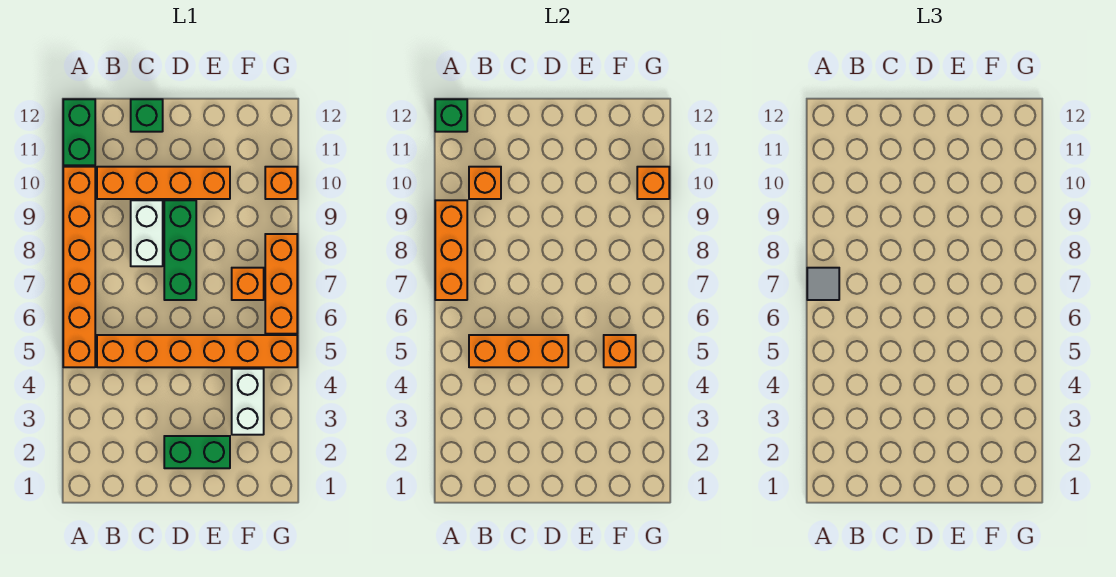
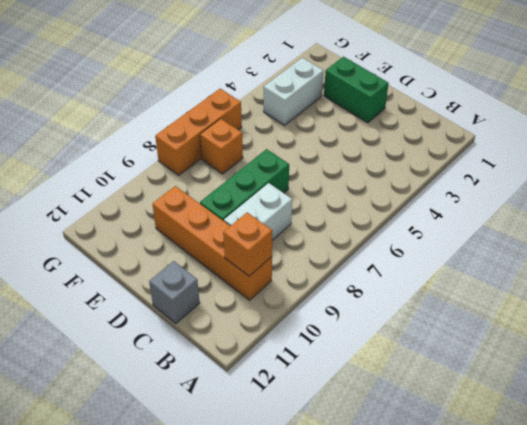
grey brick C12 level 1 -> green brick C12 level 1
none -> orange brick A5:A10 level 1
none -> green brick A11:A12 level 1
none -> orange brick B5:G5 level 1

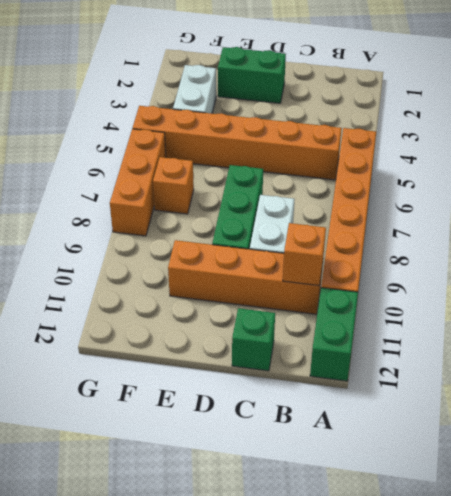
none -> orange brick G10 level 1
none -> orange brick A7:A9 level 2
none -> green brick A12 level 2

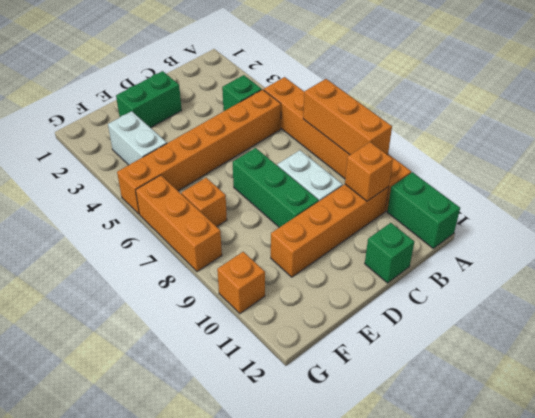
green brick B4 level 1 -> green brick A12 level 2
none -> orange brick B5:D5 level 2
none -> orange brick F5 level 2
none -> orange brick G10 level 2

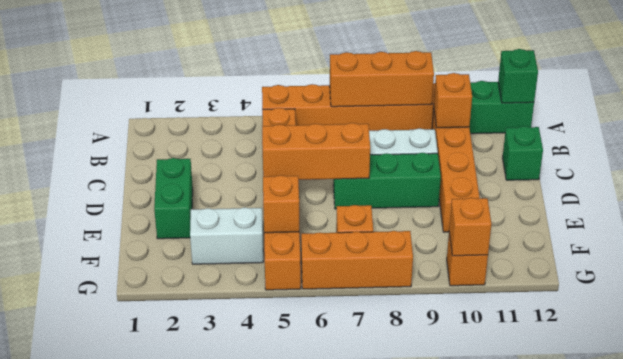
orange brick D5:D7 level 2 -> orange brick B5:D5 level 2
none -> grey tile A7 level 3

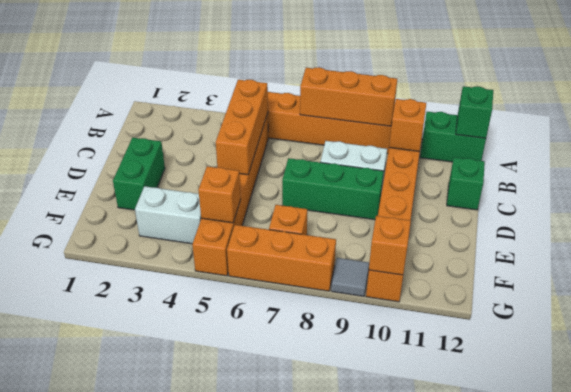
grey tile G9 level 1 -> grey tile A7 level 3

